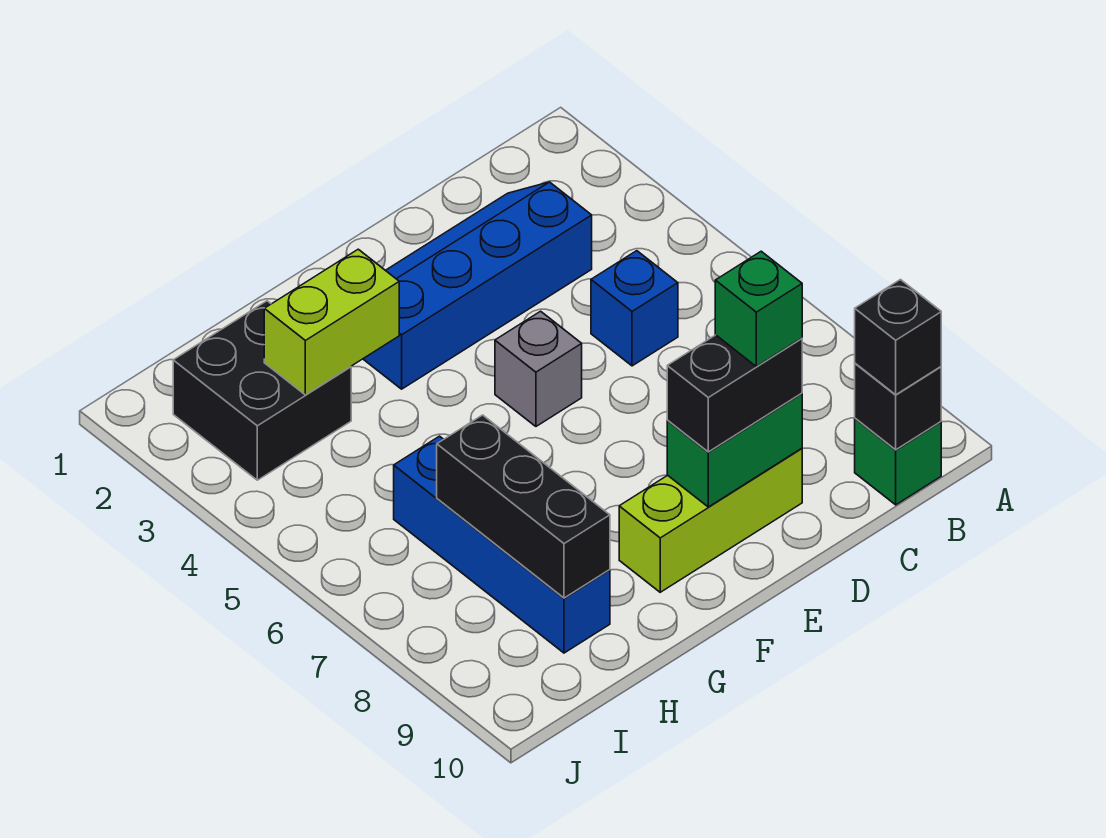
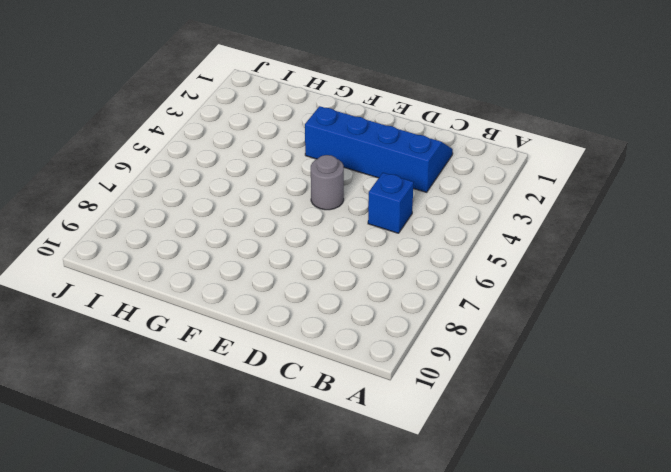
grey round brick E5 level 1 -> grey brick E5 level 1
none -> green brick B10 level 1
none -> lime brick D9:F9 level 1
none -> black brick H2:I3 level 1

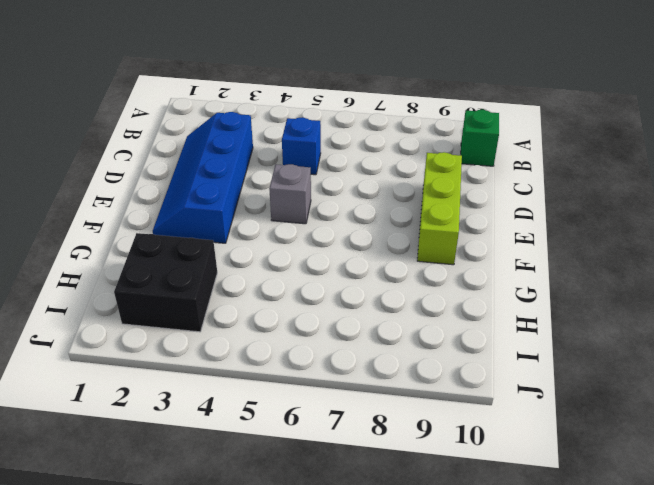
none -> blue brick H6:H9 level 1
none -> black brick B10 level 2
none -> green brick D9:E9 level 2

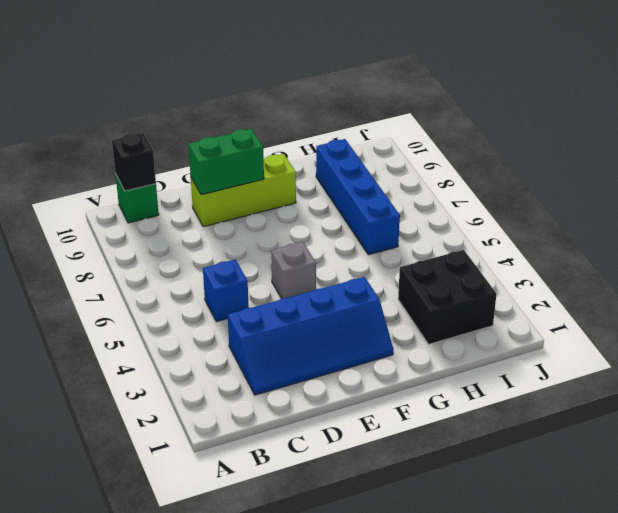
none -> lime brick G3:H3 level 2
none -> black brick H7:H9 level 2
none -> black brick B10 level 3

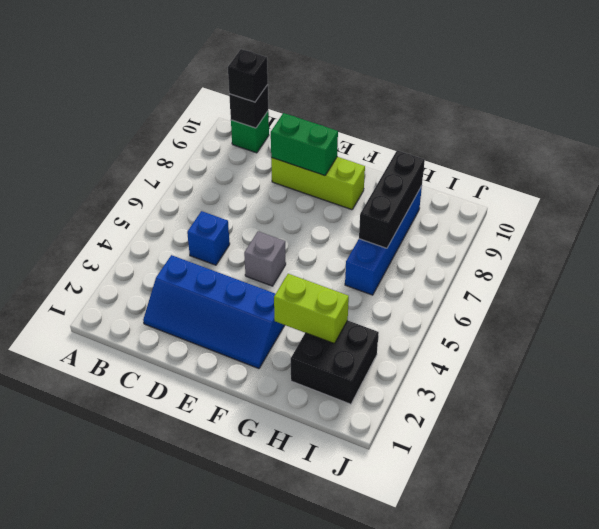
none -> black brick D9:E9 level 3
none -> green brick D9 level 4

